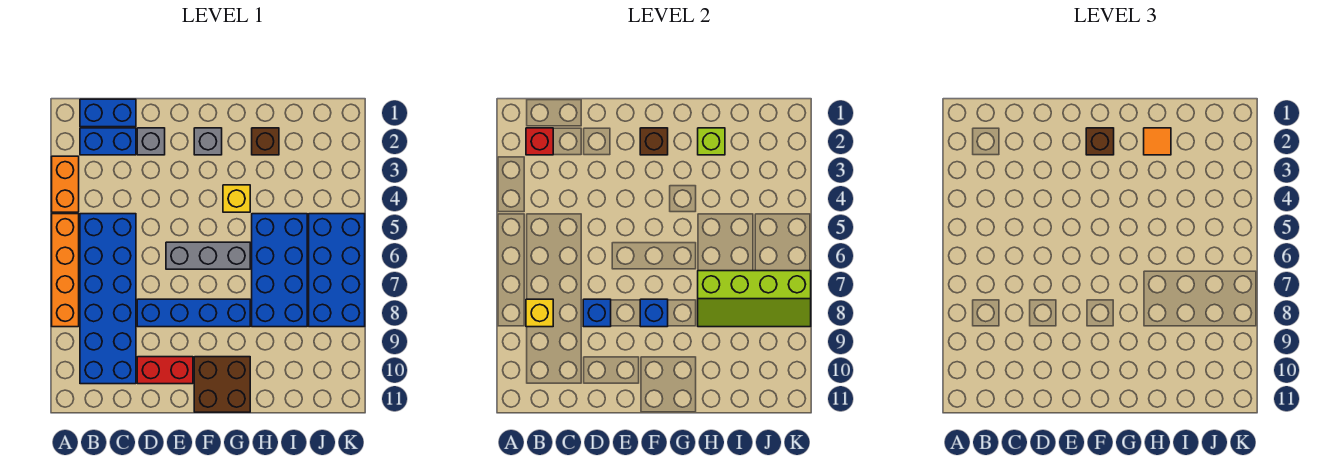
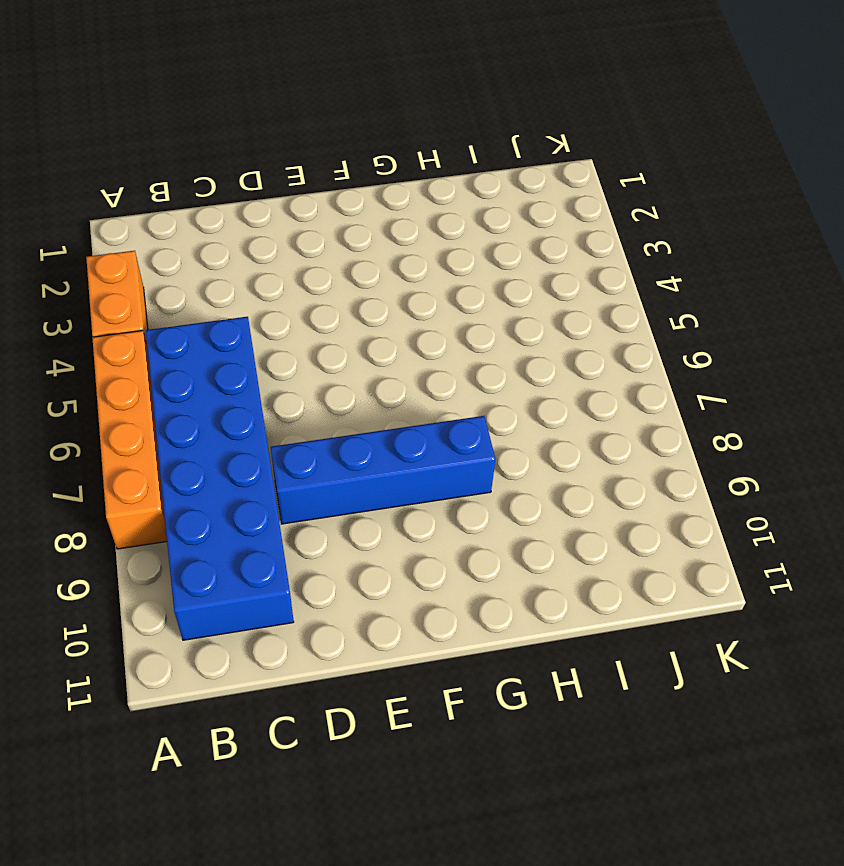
none -> blue brick B1:C1 level 1
none -> blue brick B2:C2 level 1
none -> grey brick D2 level 1

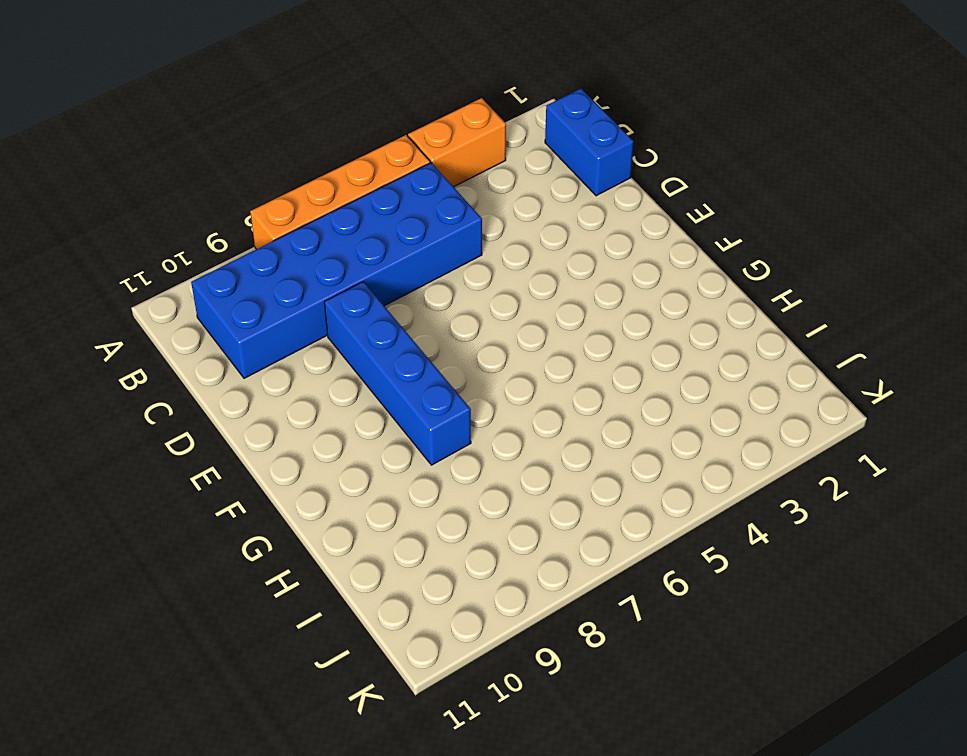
none -> blue brick B2:C2 level 1
none -> grey brick D2 level 1
none -> red brick D10:E10 level 1

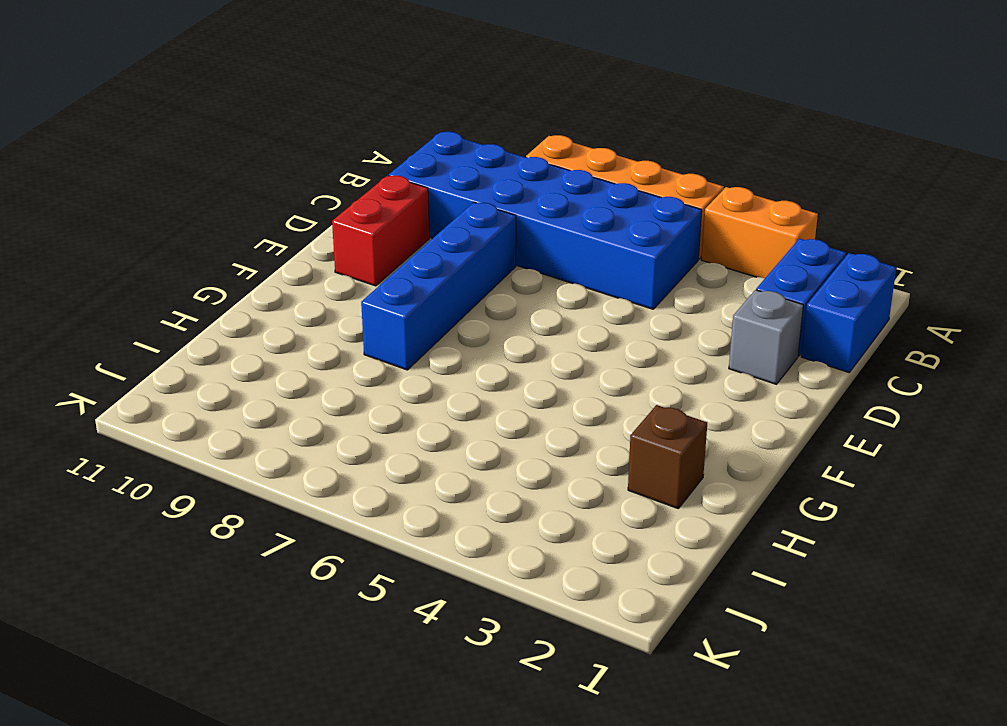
none -> grey brick E6:G6 level 1
none -> grey brick F2 level 1
none -> brown brick F10:G11 level 1

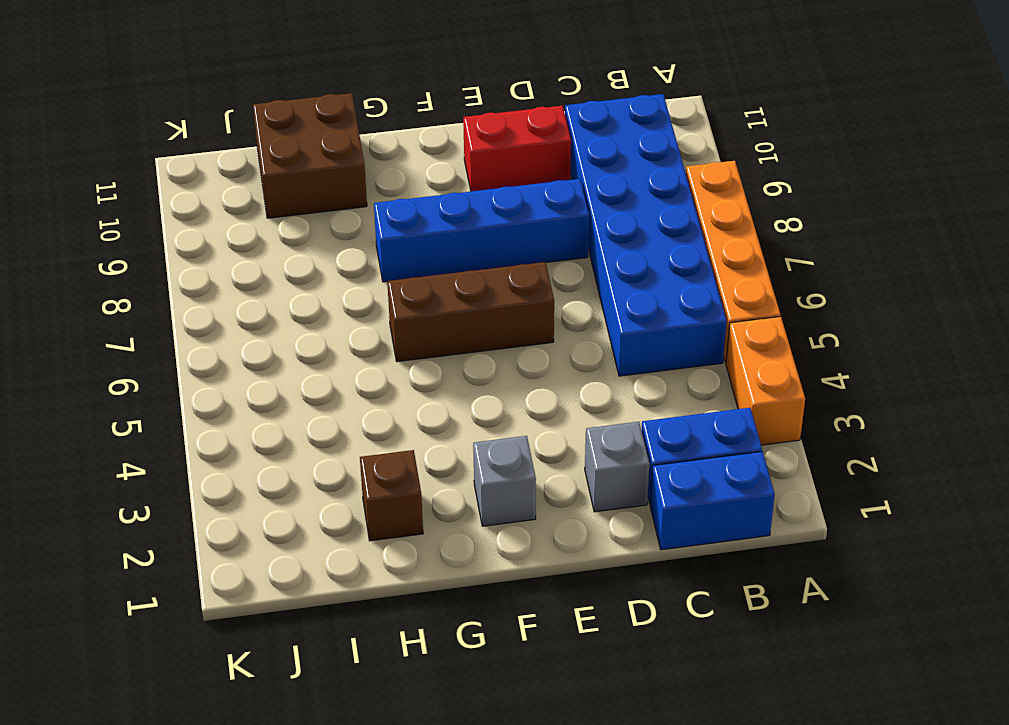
brown brick E6:G6 level 1 -> grey brick E6:G6 level 1
brown brick H10:I11 level 1 -> brown brick F10:G11 level 1
none -> yellow brick G4 level 1
none -> blue brick H5:I8 level 1
none -> blue brick J5:K8 level 1

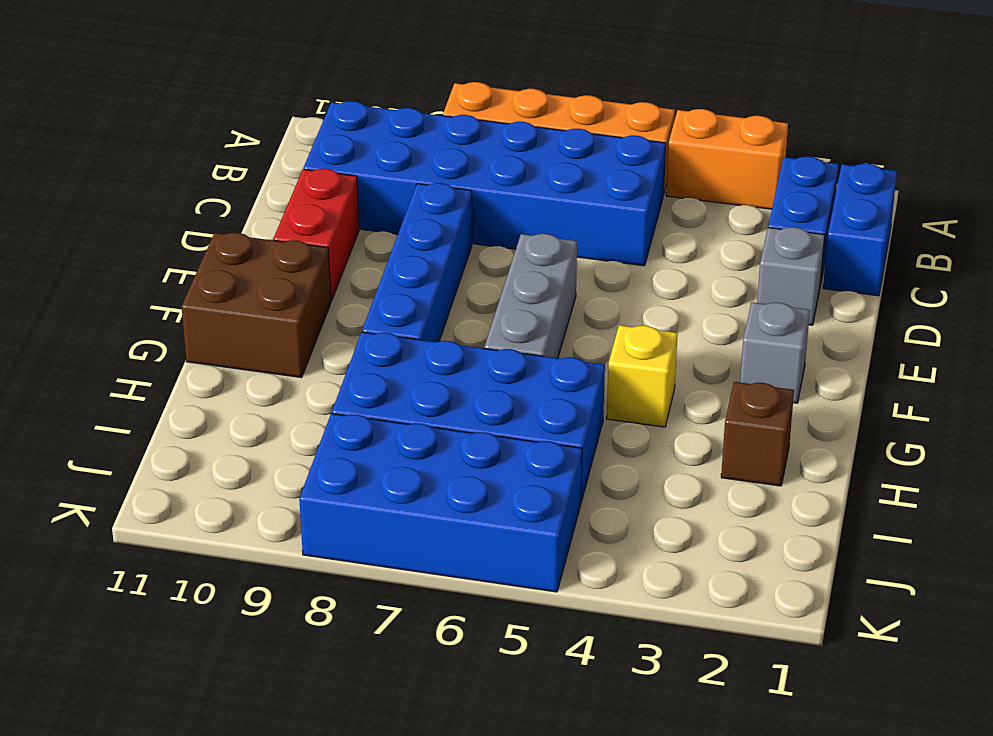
none -> red brick B2 level 2
none -> yellow brick B8 level 2
none -> blue brick D8 level 2

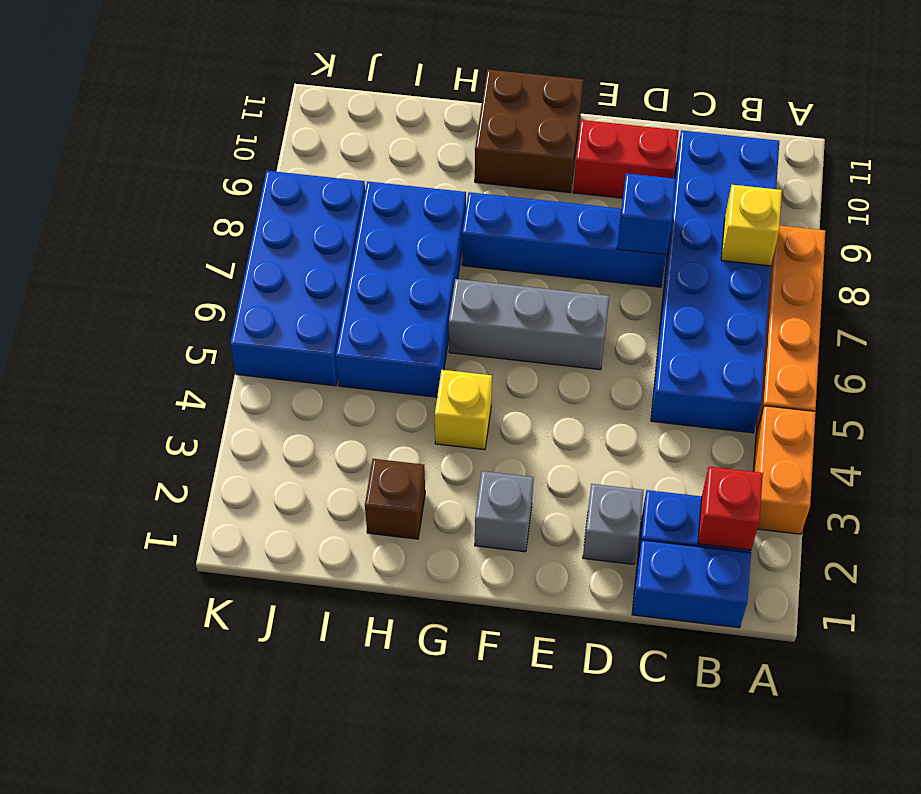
none -> brown brick F2 level 2
none -> blue brick F8 level 2
none -> lime brick H2 level 2

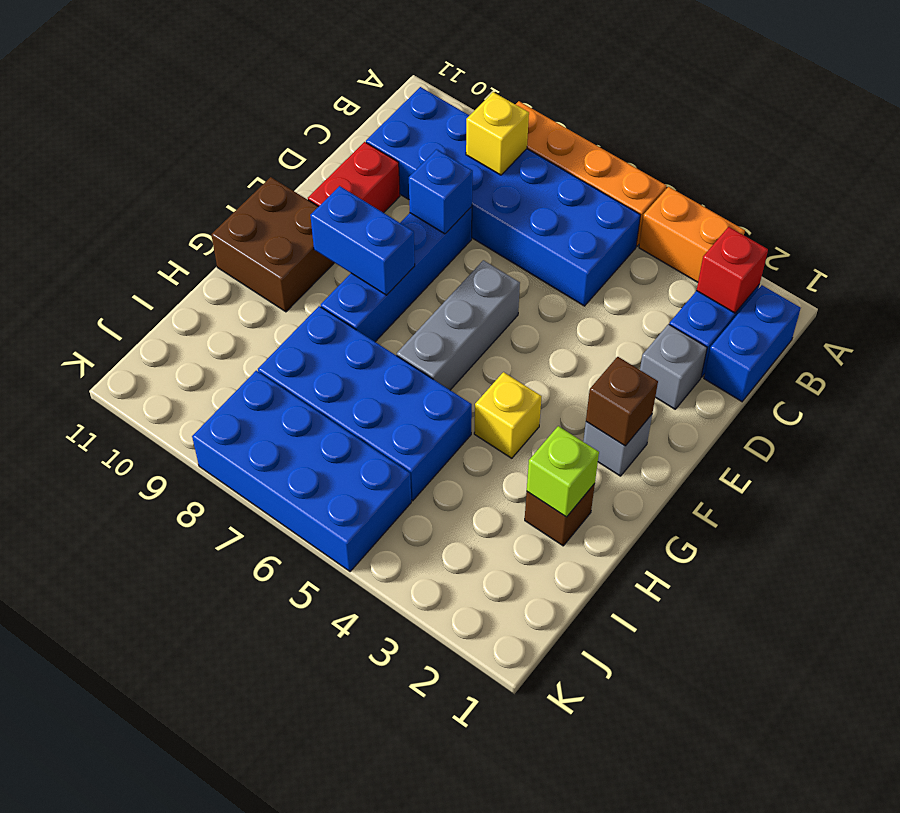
blue brick F8:F9 level 2 -> blue brick F8 level 2
none -> lime slope H7:K8 level 2 top 7
none -> brown brick F2 level 3
none -> orange tile H2 level 3

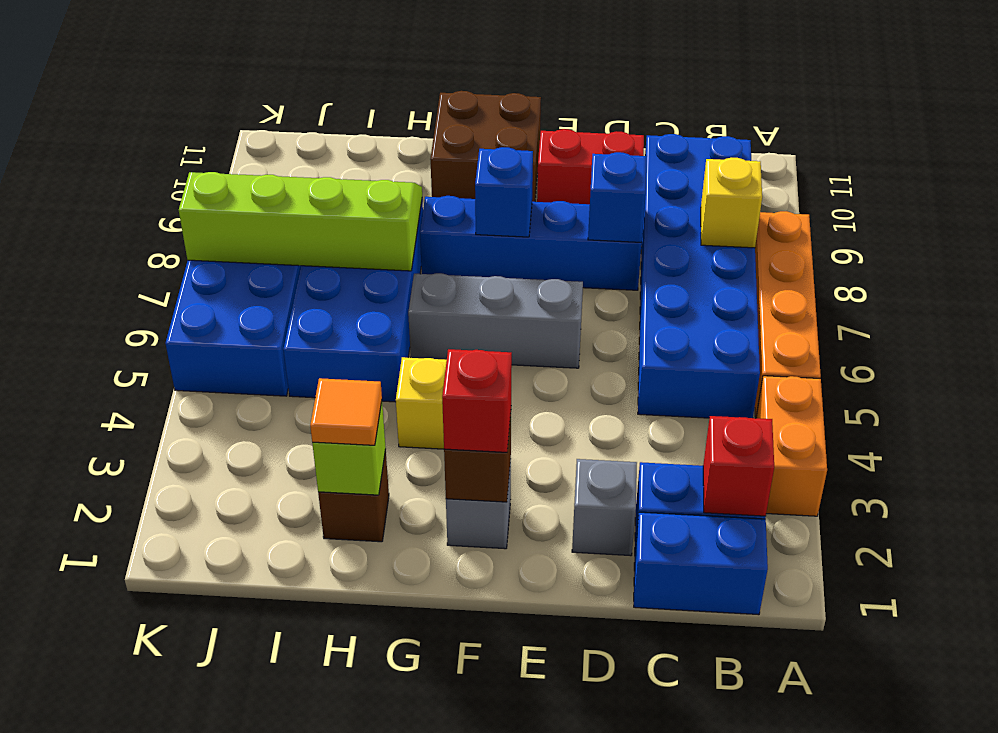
red brick F2 level 3 -> brown brick F2 level 3

